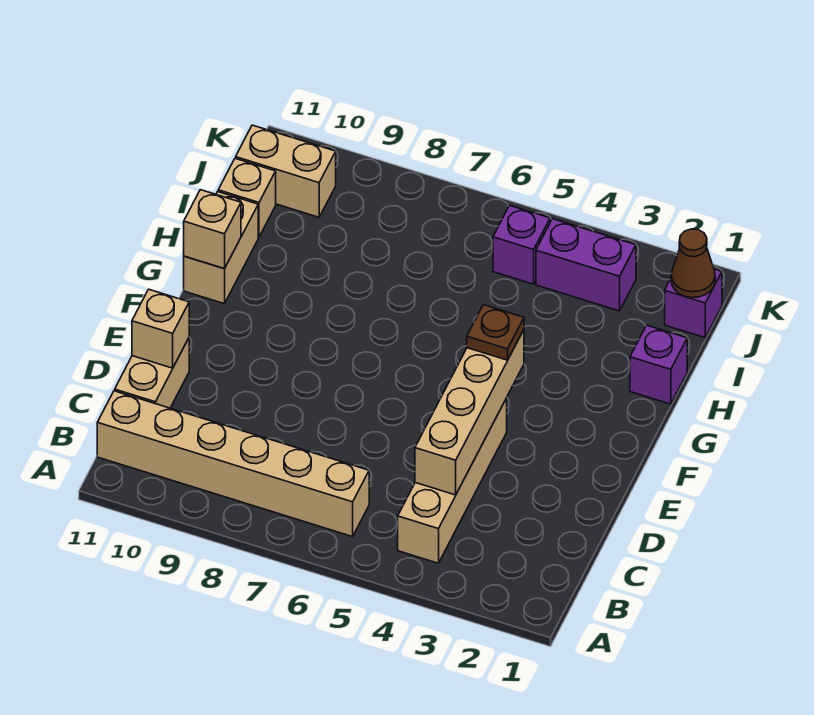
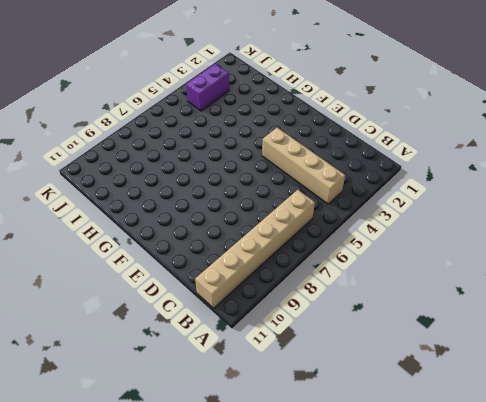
none -> tan brick C11:D11 level 1
none -> tan brick G11:H11 level 1
none -> purple brick H1 level 1

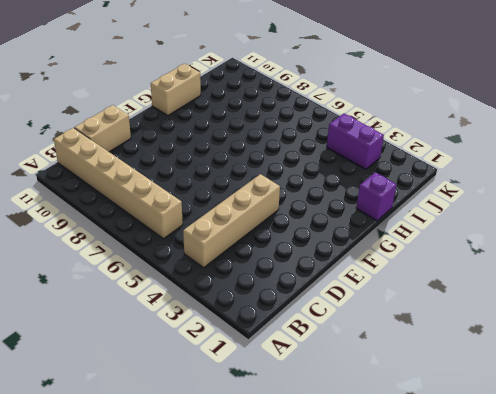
none -> tan brick I11 level 1
none -> purple brick J1 level 1
none -> purple brick J5 level 1

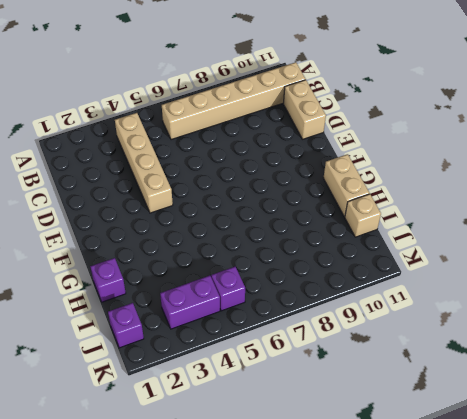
none -> tan brick J10:J11 level 1
none -> tan brick C4:F4 level 2
none -> tan brick D11 level 2

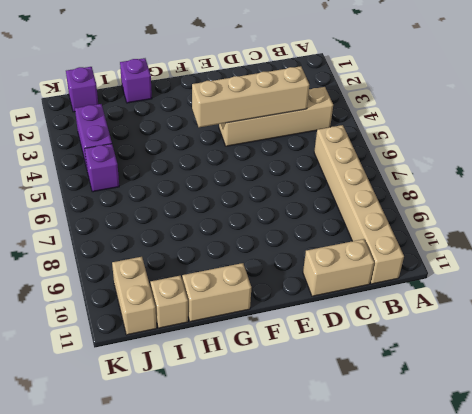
none -> tan brick D11 level 2
none -> tan brick G11 level 2
none -> brown cone J1 level 2

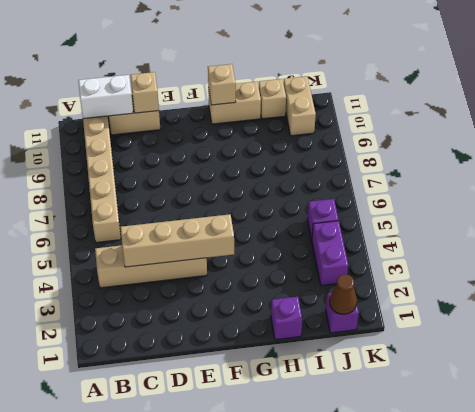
white brick B11:C11 level 2 -> none
none -> brown plate F4 level 3

